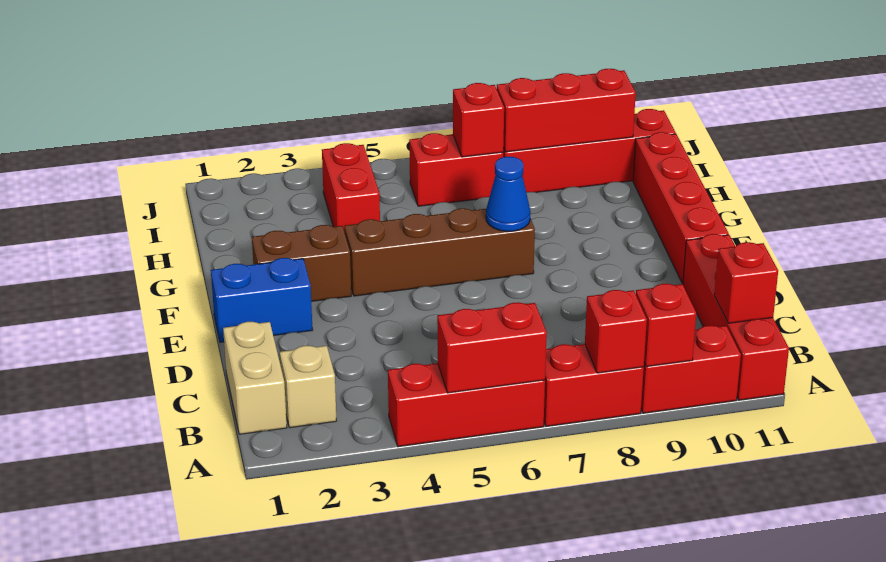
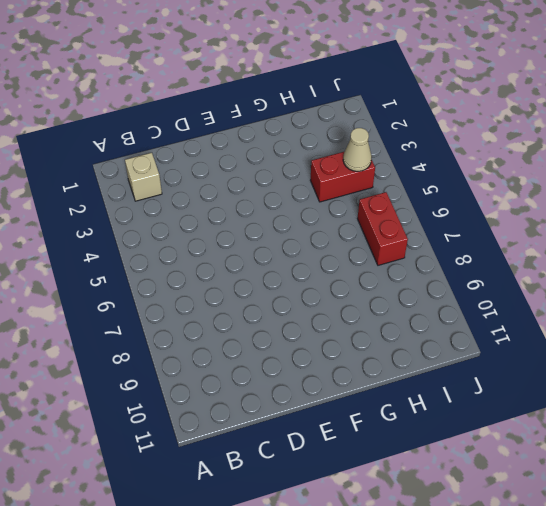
tan cone I4 level 2 -> none
none -> red brick A4:A6 level 1
none -> red brick A7:A8 level 1
none -> red brick A9:A10 level 1

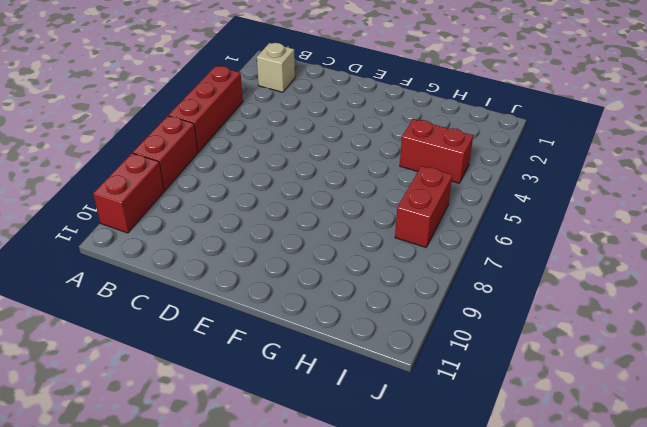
none -> red brick A11:D11 level 1
none -> tan brick B1:C1 level 1
none -> blue brick E1:E2 level 1

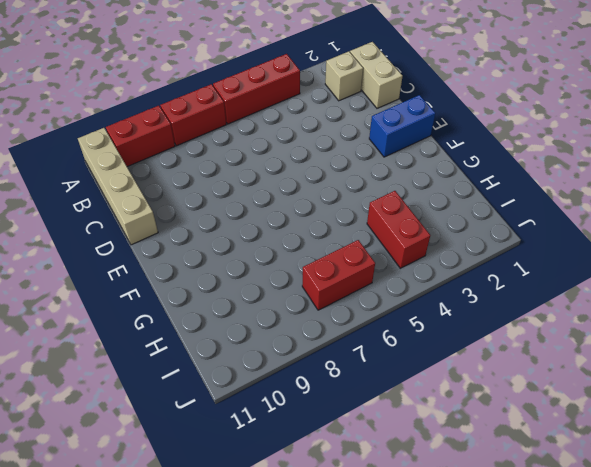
tan brick A11:D11 level 1 -> red brick A11:D11 level 1
none -> red brick E11:H11 level 1
none -> brown brick F2:F3 level 1
none -> brown brick F4:F7 level 1

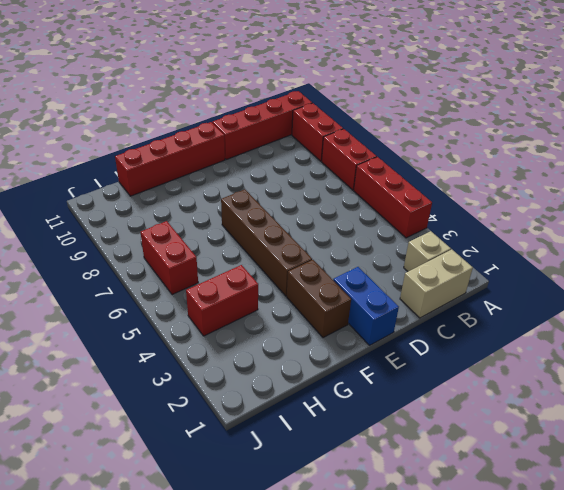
none -> red brick I8:I11 level 1
none -> red brick A5:A6 level 2
none -> red brick A8 level 2

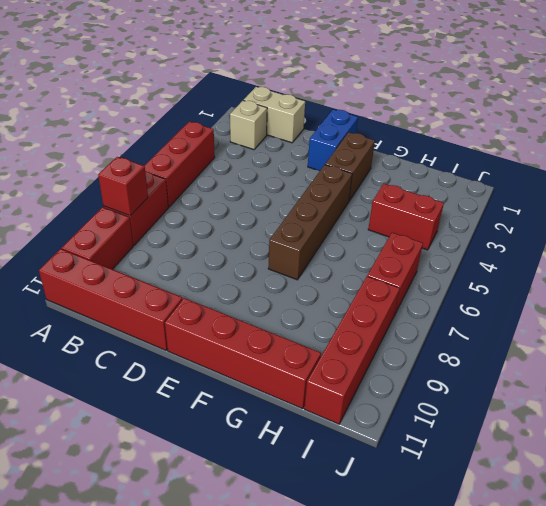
none -> red brick A5:A6 level 2
none -> red brick A9 level 2
none -> red brick B11 level 2

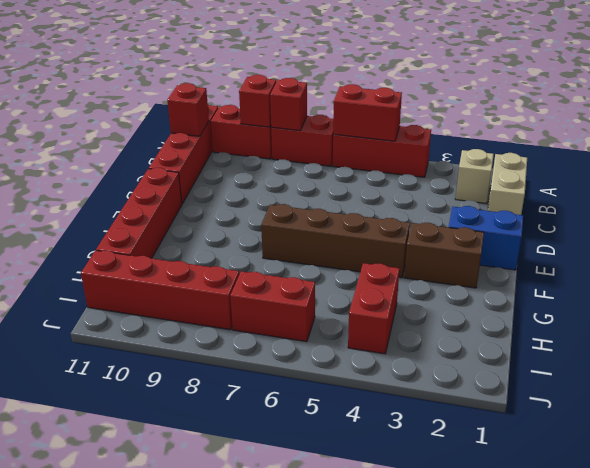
none -> blue cone F7 level 2
none -> red brick I7 level 2
none -> red brick I8:I10 level 2

